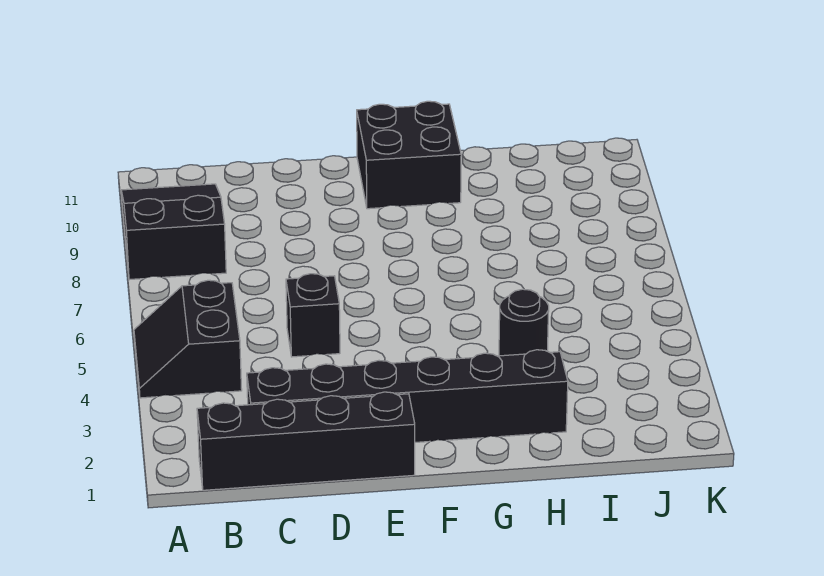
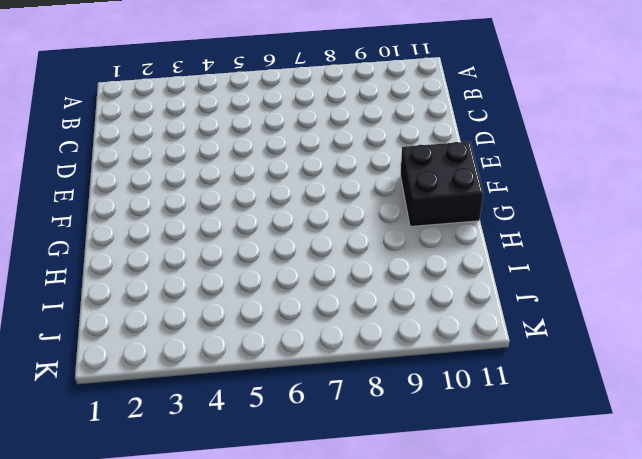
none -> black slope A4:B5 level 1 top B
none -> black slope A8:B10 level 1 top 8

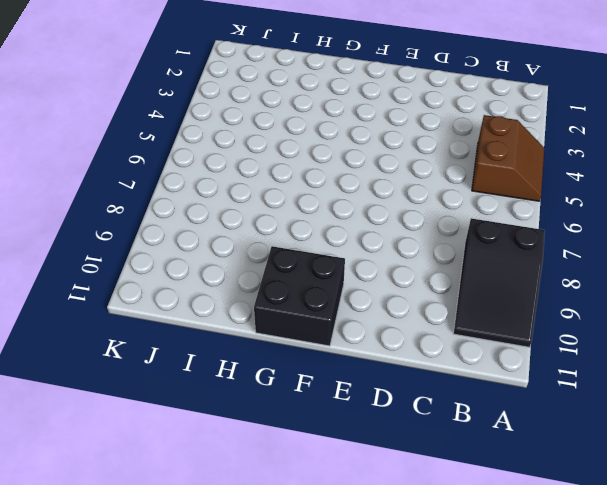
brown slope A4:B5 level 1 top B -> black slope A4:B5 level 1 top B
none -> black brick B1:E1 level 1
none -> black brick C2:H2 level 1

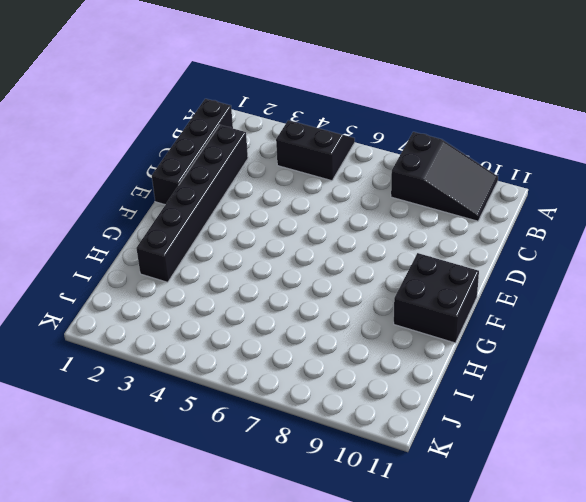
none -> black brick D5 level 1
none -> black round brick H4 level 1

